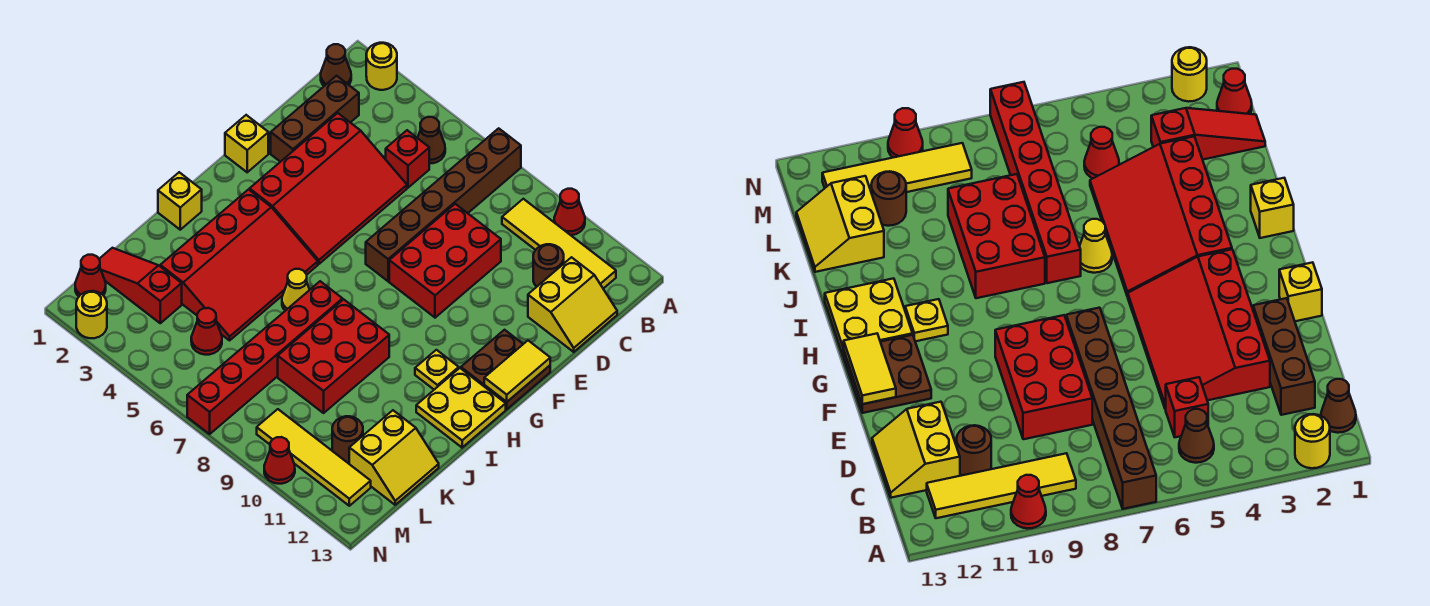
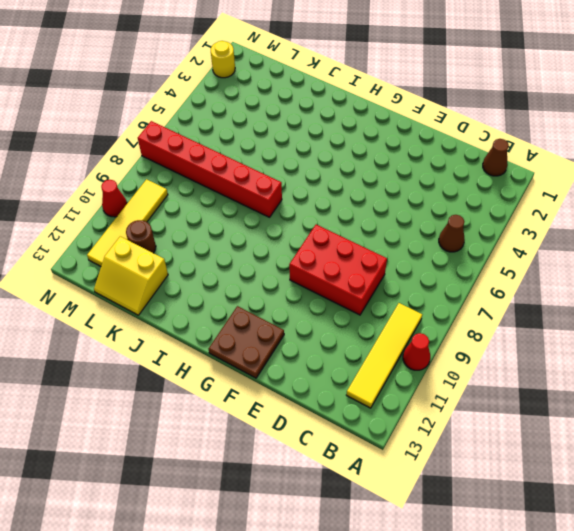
none -> yellow round brick A2 level 1
none -> brown brick A7:F7 level 1
none -> brown brick C2:E2 level 1
none -> red brick C5 level 1

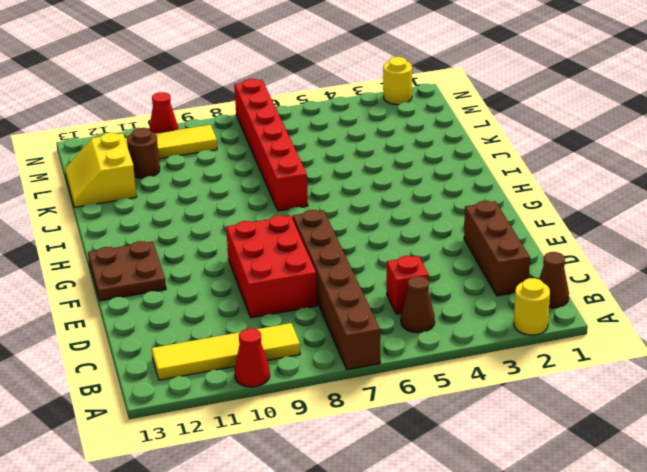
none -> brown round brick C11 level 1
none -> yellow slope C12:D13 level 1 top 12
none -> red slope D3:G5 level 1 top 3
none -> yellow brick F1 level 1

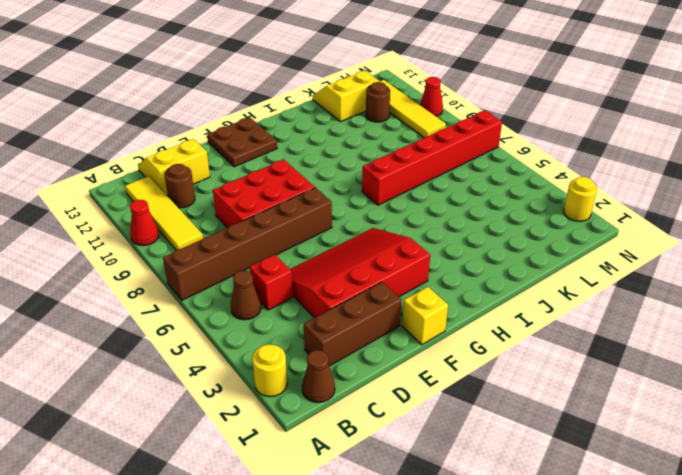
none -> red slope H3:K5 level 1 top 3
none -> yellow plate H11 level 1
none -> yellow plate H12:I13 level 1
none -> yellow brick I1 level 1

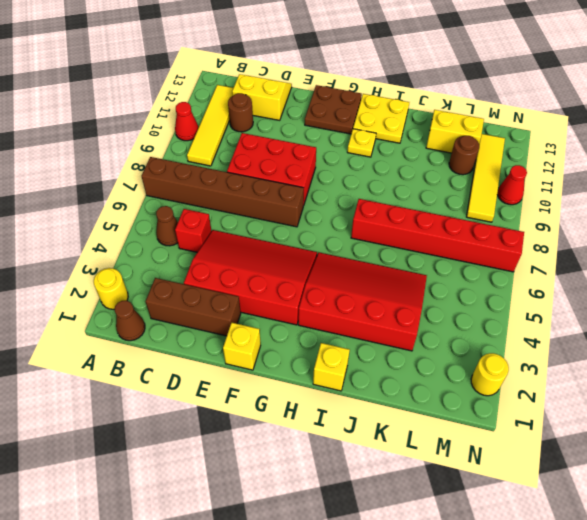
none -> yellow cone I6 level 1
none -> red brick I8:K9 level 1
none -> red slope L1:L3 level 1 top 3
none -> red cone L5 level 1

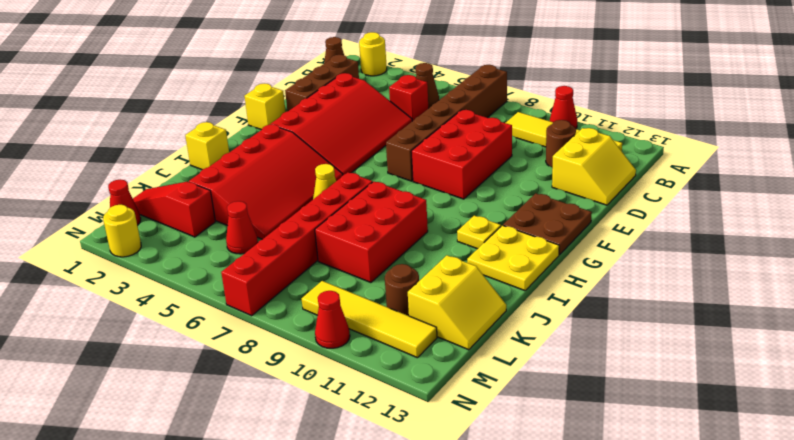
none -> yellow tile F13:G13 level 2

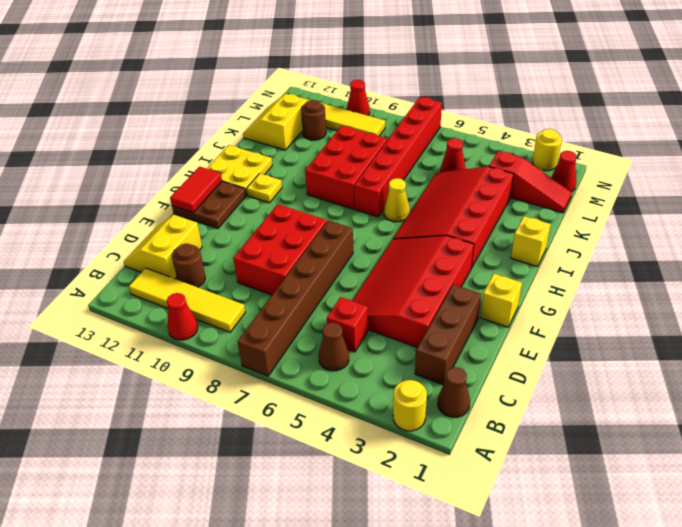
red tile F13:G13 level 2 -> yellow tile F13:G13 level 2

